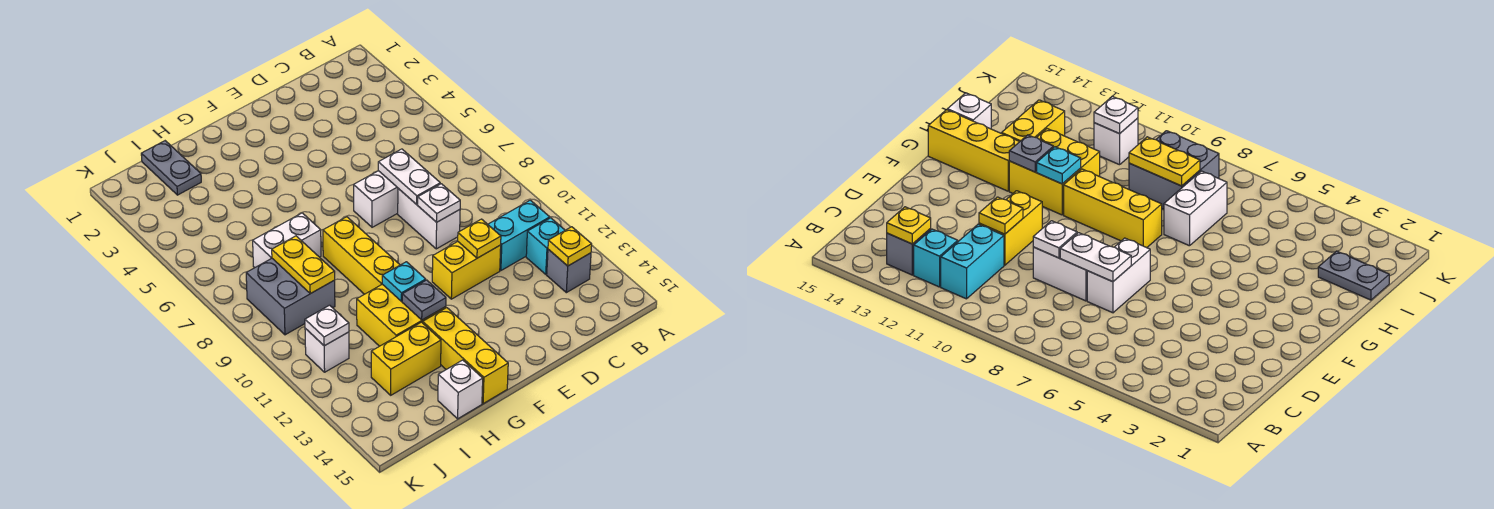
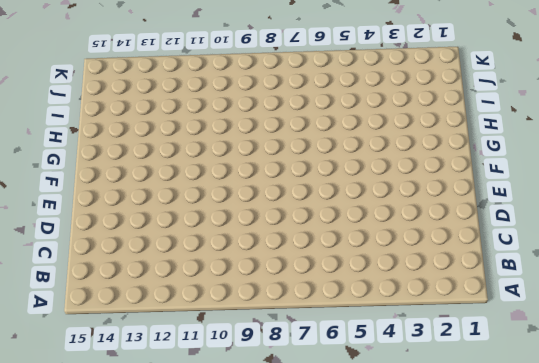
none -> cyan brick B11:C11 level 1
none -> cyan brick B12 level 1
none -> grey brick B13 level 1

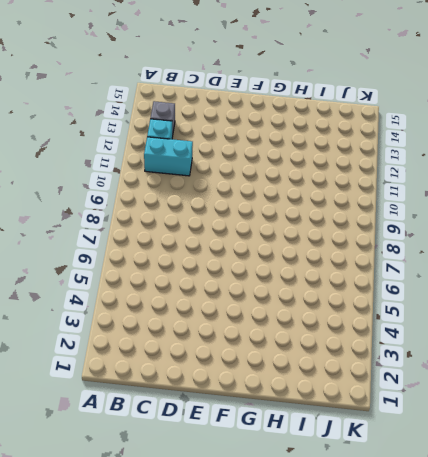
none -> white brick D7:E7 level 1
none -> white brick D8:D9 level 1
none -> yellow brick D11:E11 level 1

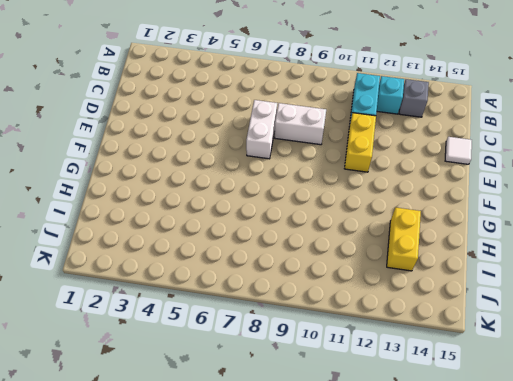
white tile D15 level 1 -> none
none -> yellow brick G8:G10 level 1
none -> yellow brick G11:H12 level 1
none -> yellow brick G13:G15 level 1

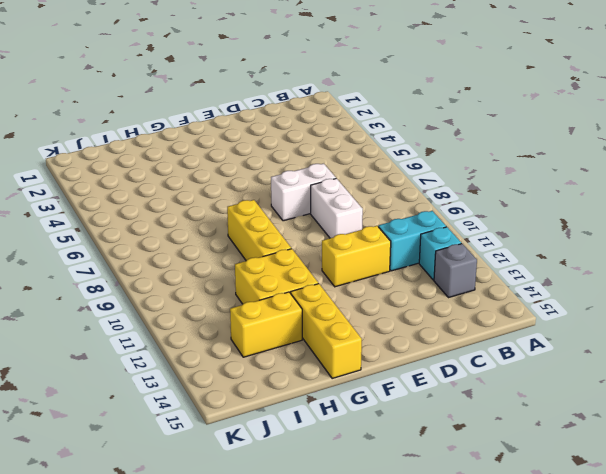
none -> white brick H7:I7 level 1
none -> white brick H15 level 1
none -> grey plate I1:I2 level 1

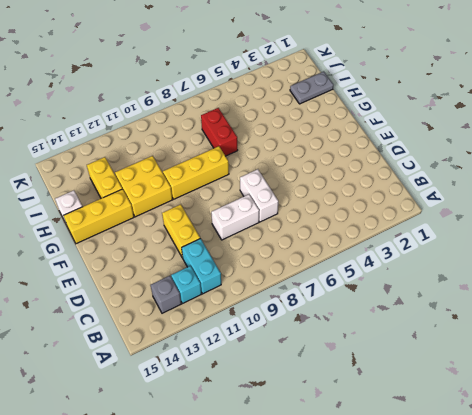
red brick H7:I7 level 1 -> white brick H7:I7 level 1
none -> grey brick I8:J9 level 1
none -> white brick J11 level 1
none -> yellow plate B13 level 2

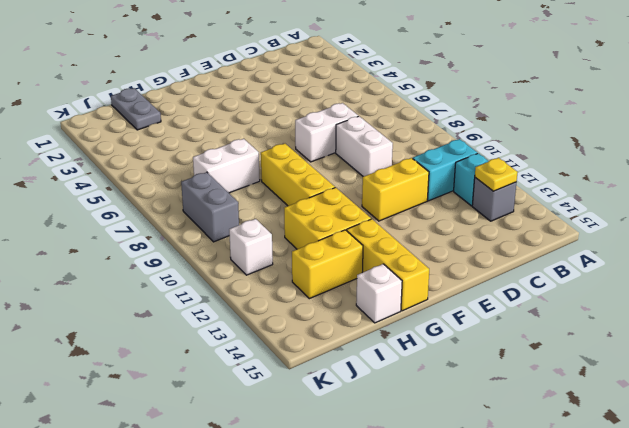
grey brick J8:J9 level 1 -> grey brick I8:J9 level 1
none -> white plate D7:D8 level 2
none -> white plate D9 level 2
none -> yellow plate D11 level 2

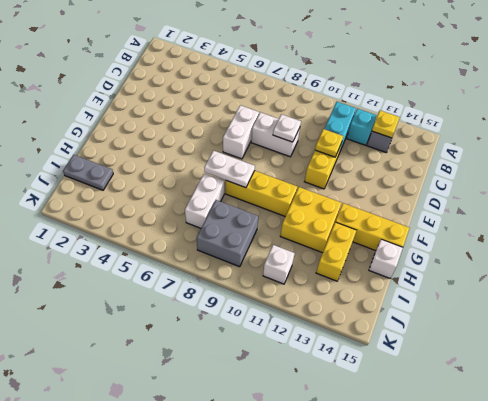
white plate G7:G8 level 2 -> white plate D7:D8 level 2
none -> cyan plate G11 level 2
none -> grey plate G12 level 2
none -> yellow plate I8:I9 level 2

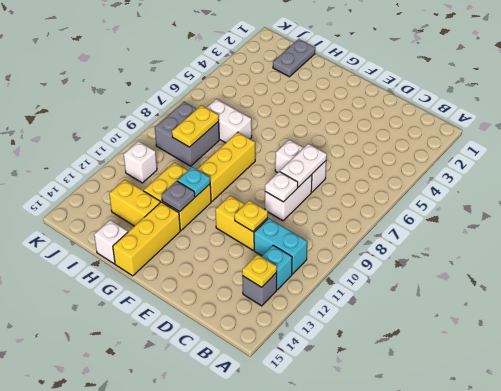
none -> white plate J11 level 2

